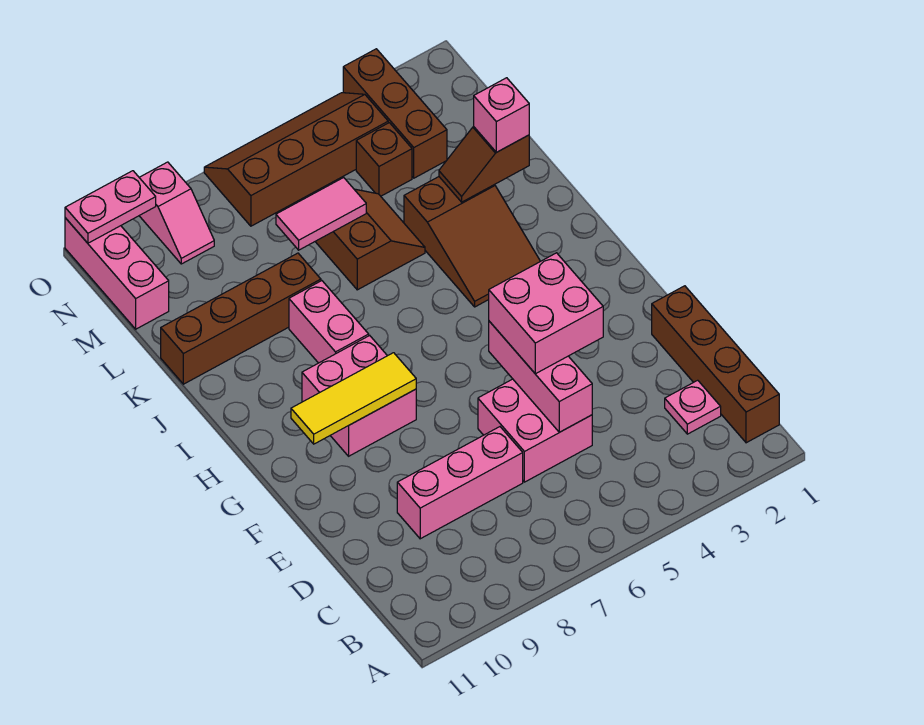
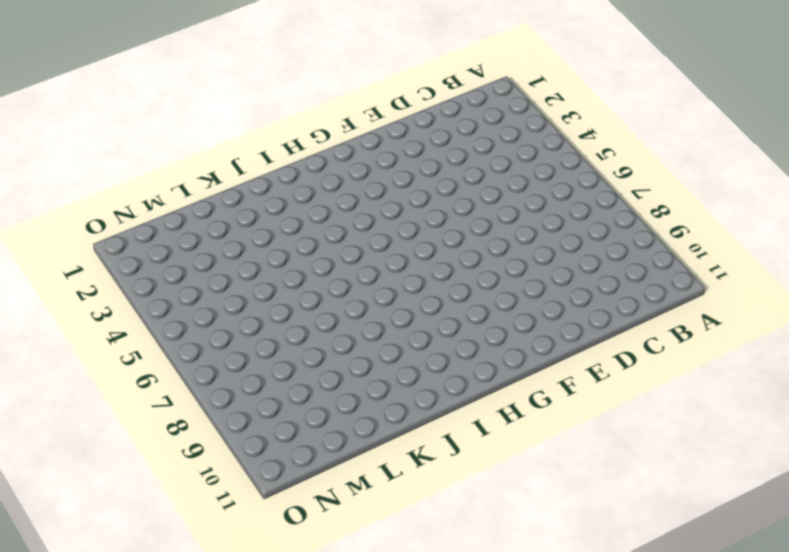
none -> brown brick B1:E1 level 1
none -> pink plate C2 level 1
none -> pink brick D5:E6 level 1

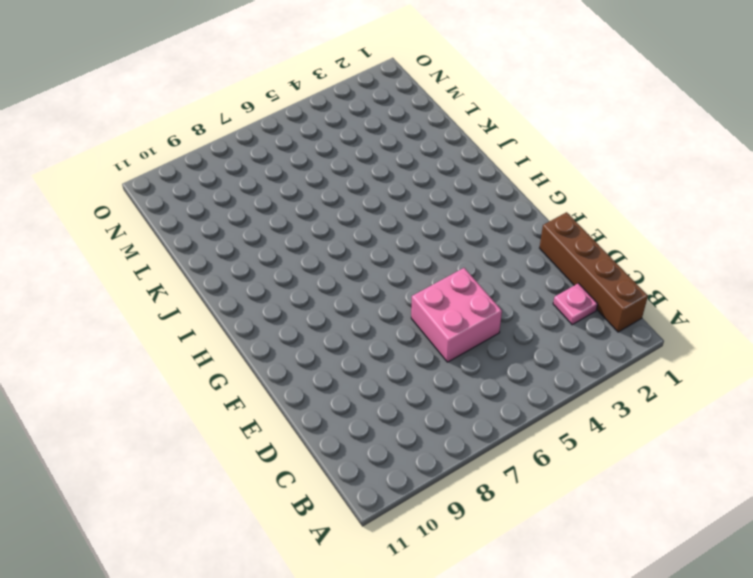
none -> pink brick D7:D9 level 1
none -> pink brick G8:H9 level 1
none -> brown slope I3:K4 level 1 top K

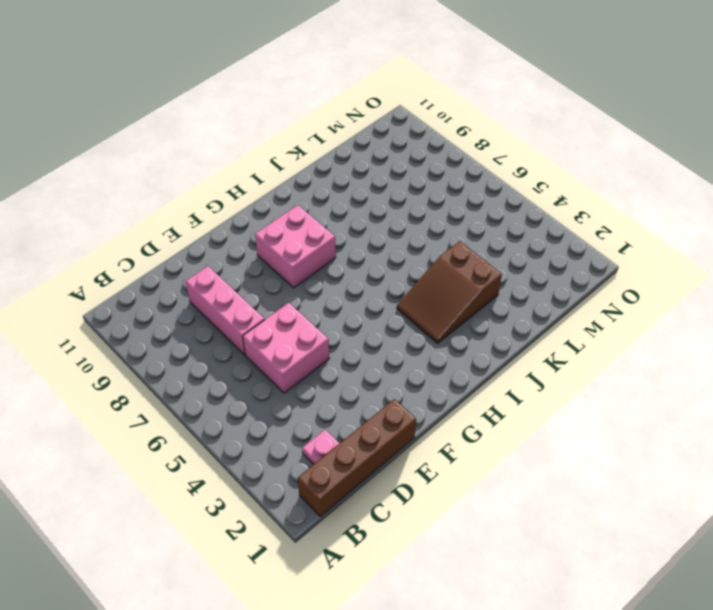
none -> pink brick I8:J8 level 1
none -> brown slope K5:L6 level 1 top 6
none -> brown brick K8:K11 level 1

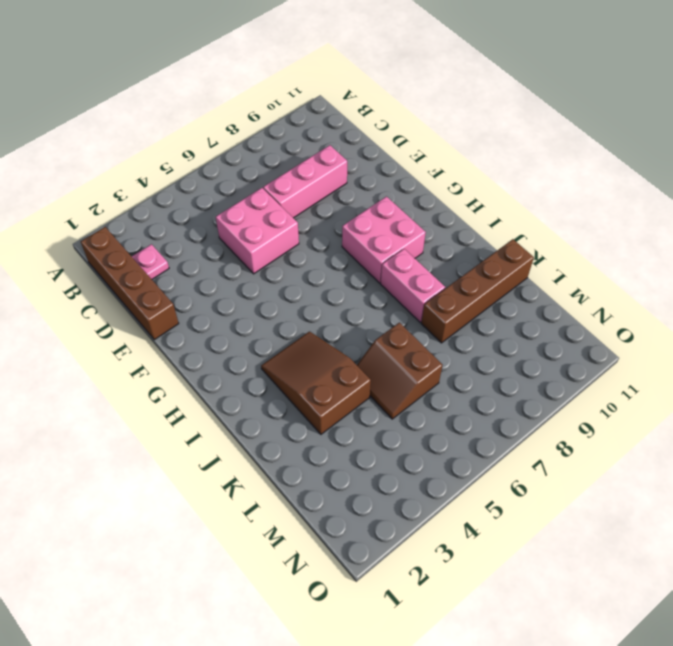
none -> brown brick M3:O3 level 1
none -> brown brick M4 level 1
none -> pink brick M11:O11 level 1

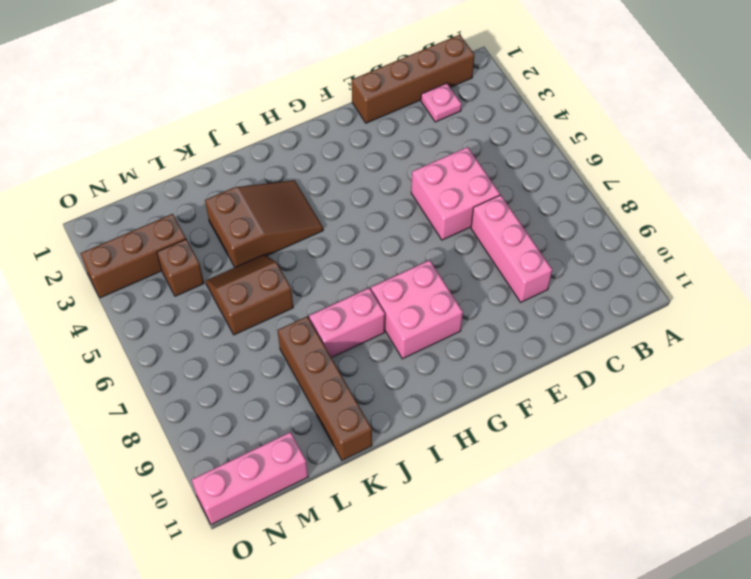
none -> brown slope N4:O7 level 1 top N
none -> pink slope N9:O9 level 1 top O
none -> pink brick D5:F5 level 2

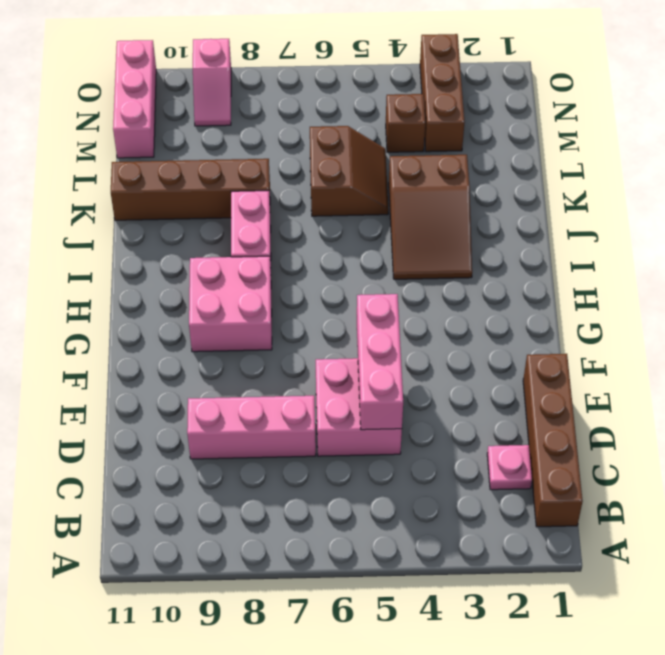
none -> brown slope N4:O7 level 1 top N
none -> yellow tile G8:G10 level 2
none -> brown slope K2:K3 level 2 top 2

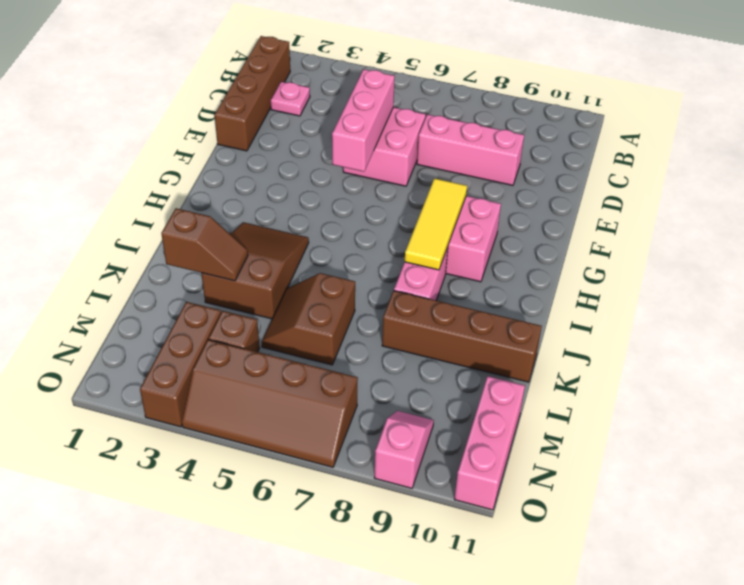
yellow tile G8:I8 level 2 -> yellow tile G8:G10 level 2
none -> pink tile L6:L7 level 2
none -> pink plate O10:O11 level 2
none -> pink brick E4:F5 level 3

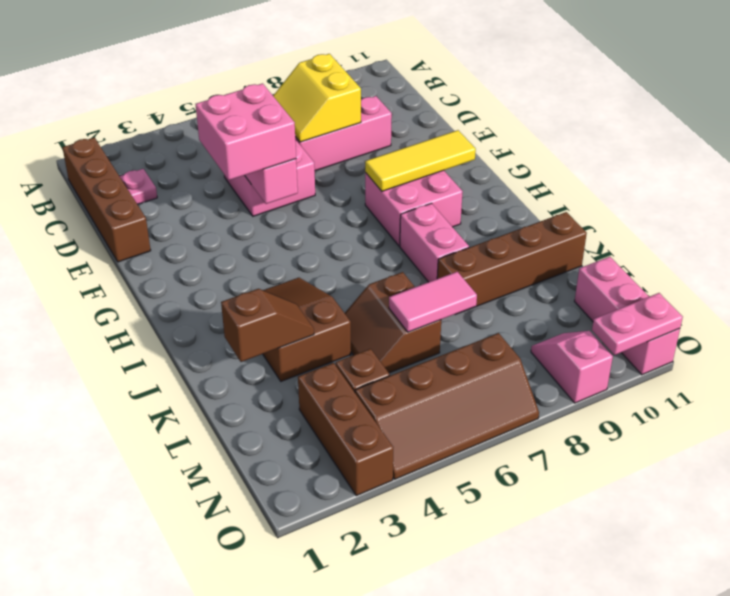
yellow slope C7:D8 level 2 top 8 -> none
none -> pink brick K2 level 3

